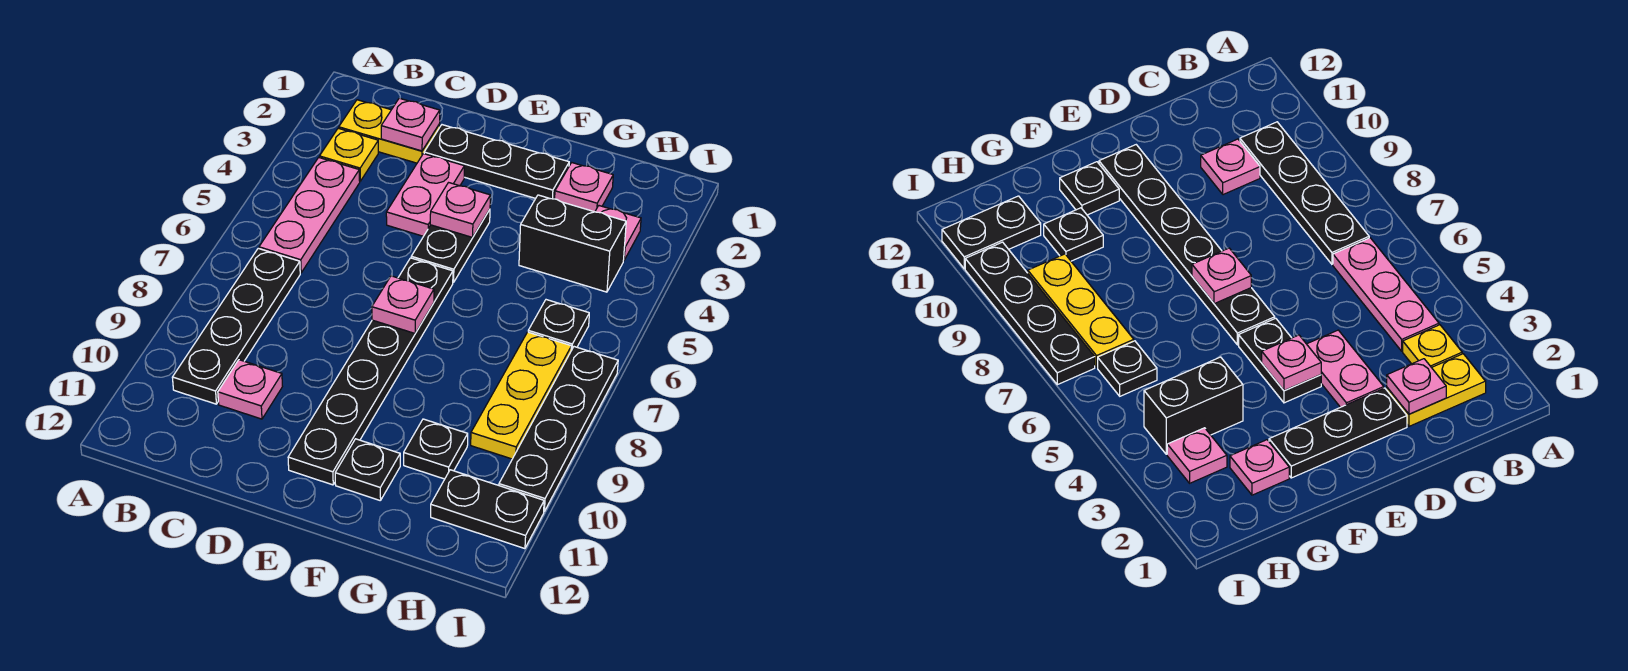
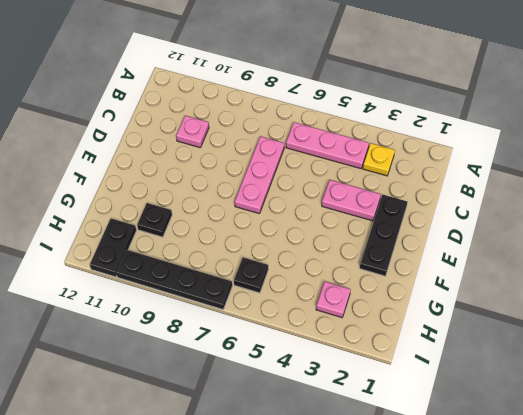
pink plate C7:E7 level 1 -> black plate E6:E11 level 1
none -> yellow plate B2:C2 level 1
none -> black plate B7:B10 level 1
none -> black plate E4:E5 level 1

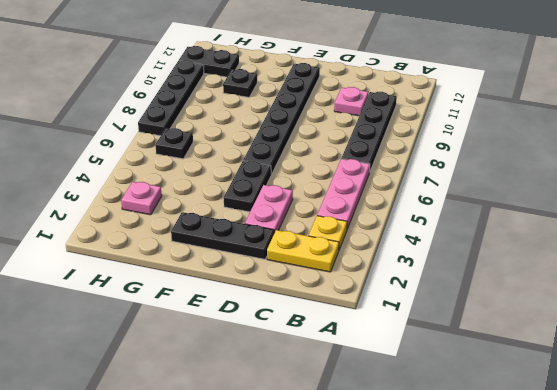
none -> black plate F11 level 1
none -> pink plate G2 level 1
none -> black brick G4:H4 level 1

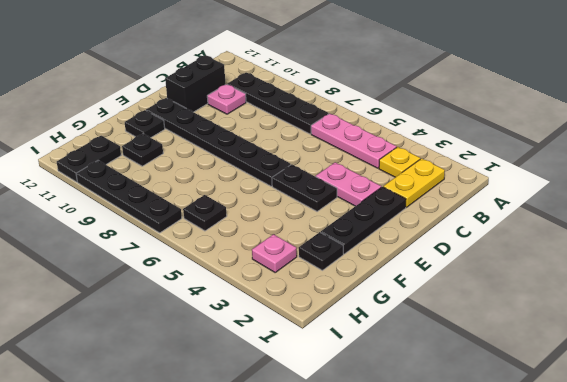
black brick C11:D11 level 1 -> black brick G4:H4 level 1
black plate G2 level 1 -> pink plate G2 level 1
none -> yellow plate H7:H9 level 1
none -> pink plate C2 level 2
none -> pink plate E4 level 2

